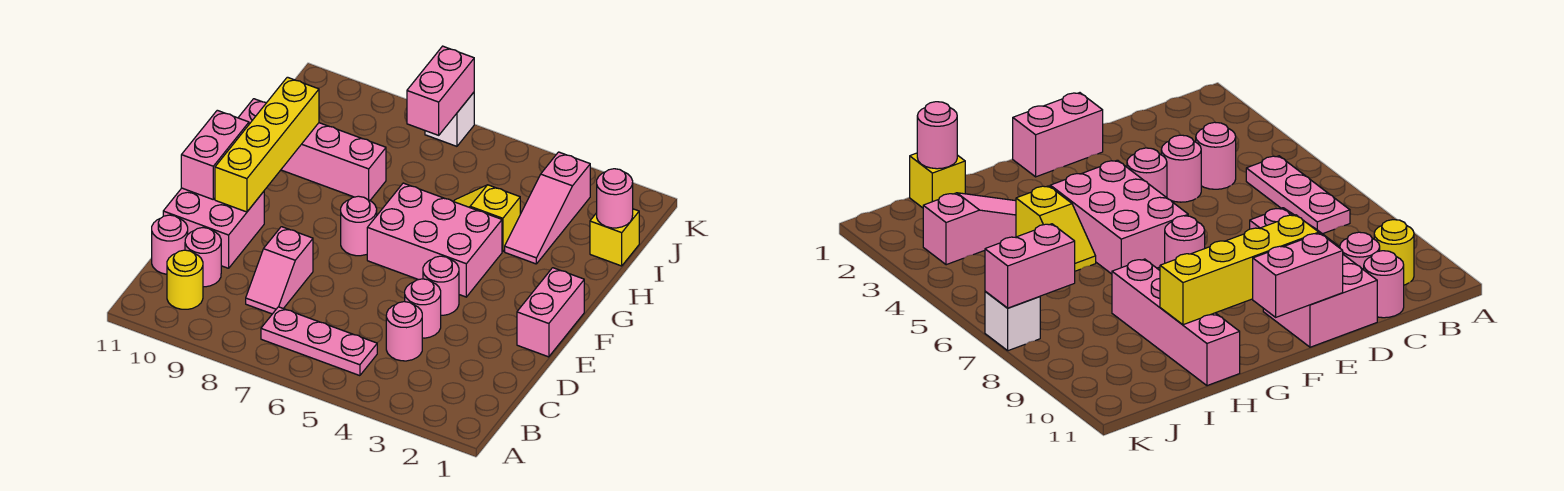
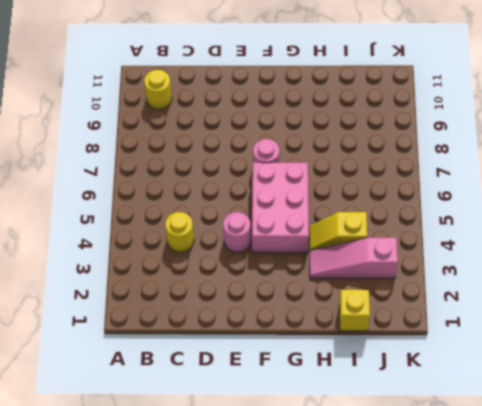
yellow round brick C4 level 1 -> pink round brick C4 level 1
yellow slope H4:I4 level 1 top I -> yellow slope H4:H5 level 1 top 4
none -> pink plate B5:B7 level 1
none -> pink slope C8:D8 level 1 top D
none -> pink round brick C10 level 1

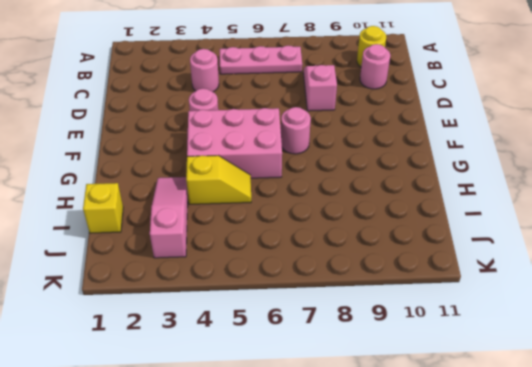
none -> pink round brick C11 level 1
none -> pink round brick D4 level 1
none -> pink brick D10:E11 level 1

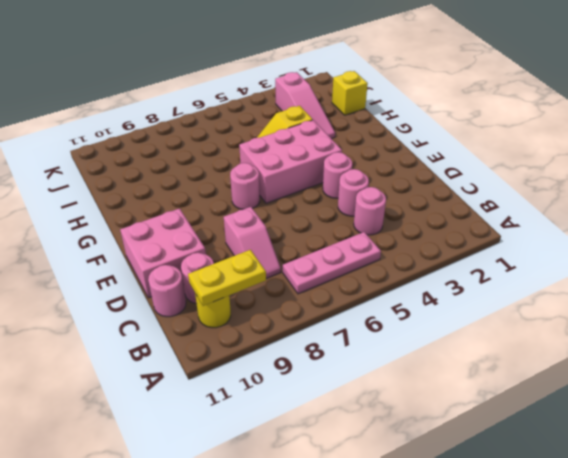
yellow plate B9:B10 level 2 -> none
none -> pink brick E1:F1 level 1
none -> pink brick H8:H11 level 1
none -> white brick K7 level 1

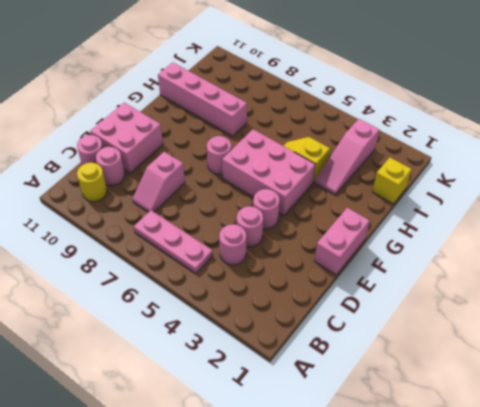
none -> white brick K7 level 1
none -> yellow brick E10:H10 level 2
none -> pink brick E11:F11 level 2

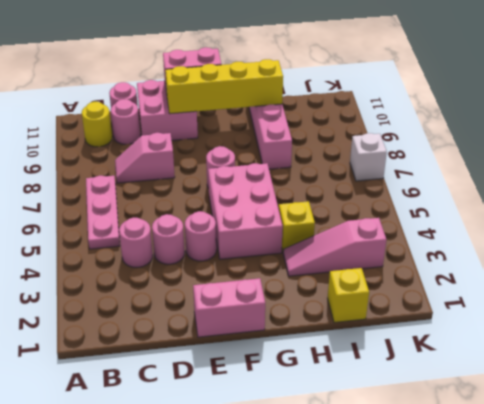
none -> pink round brick I1 level 2
none -> pink brick J7:K7 level 2

